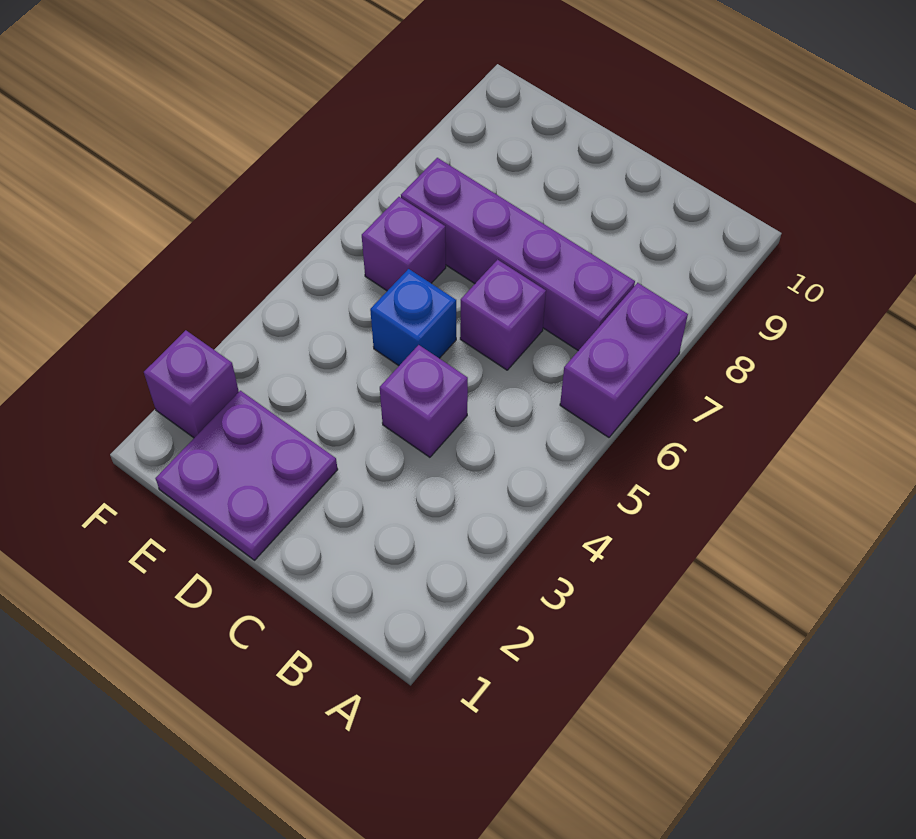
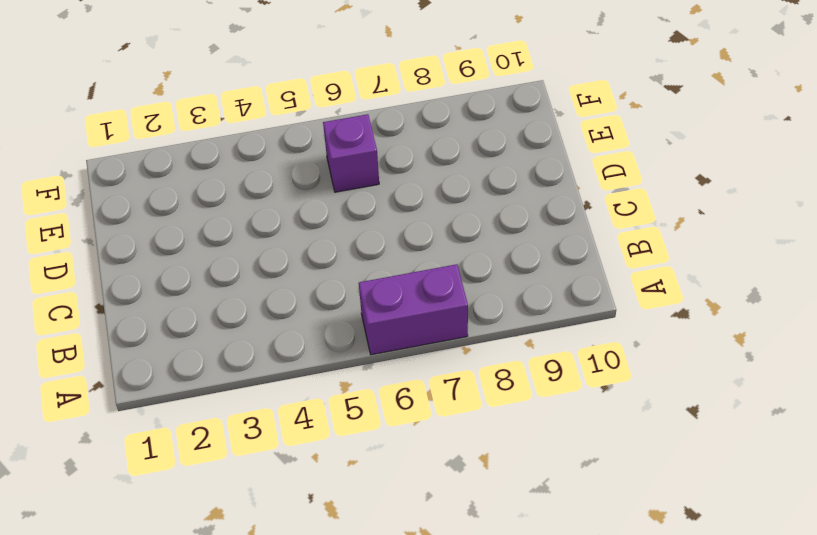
none -> purple brick B7:E7 level 1
none -> purple brick C4 level 1

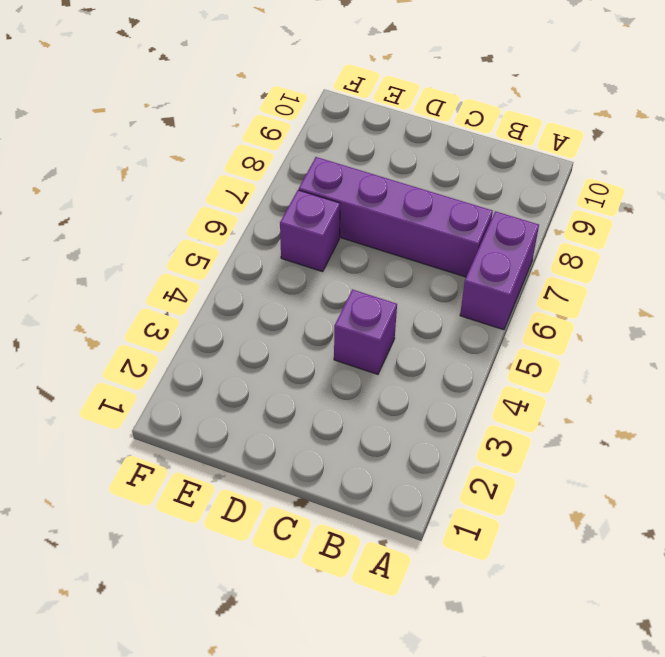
none -> purple brick C6 level 1
none -> purple plate D1:E2 level 1

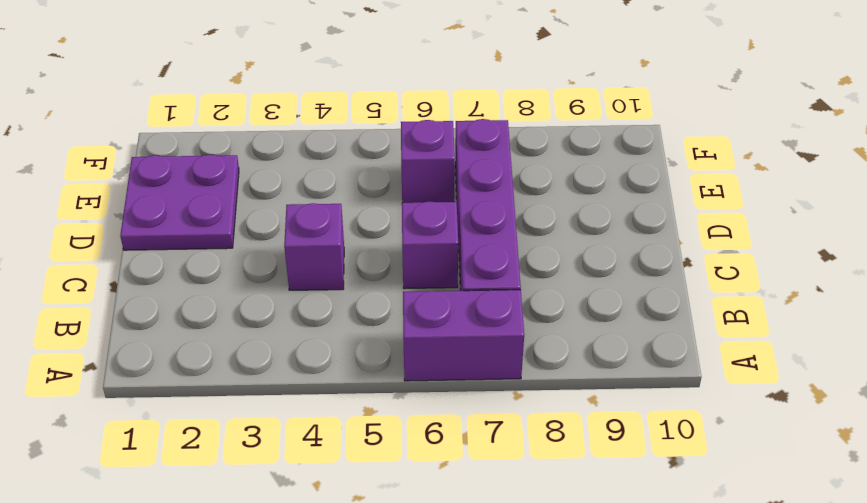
none -> blue brick D5 level 1
none -> purple brick F2 level 1

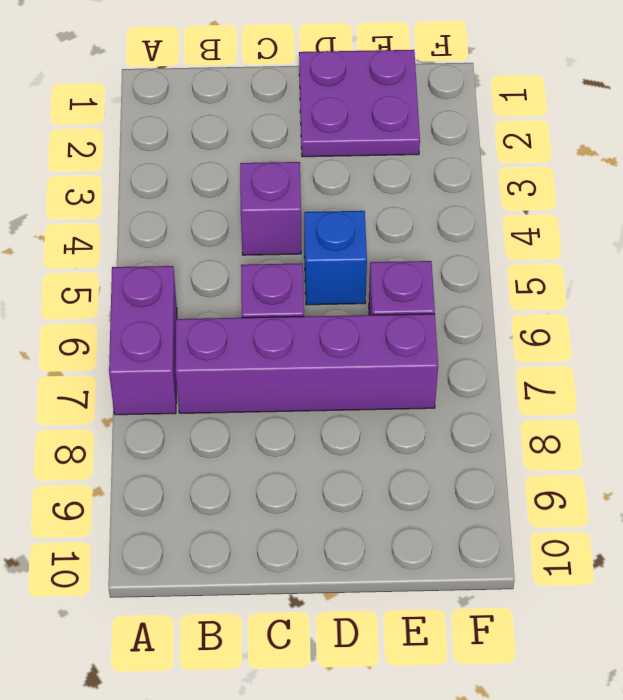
none -> purple brick F2 level 1

